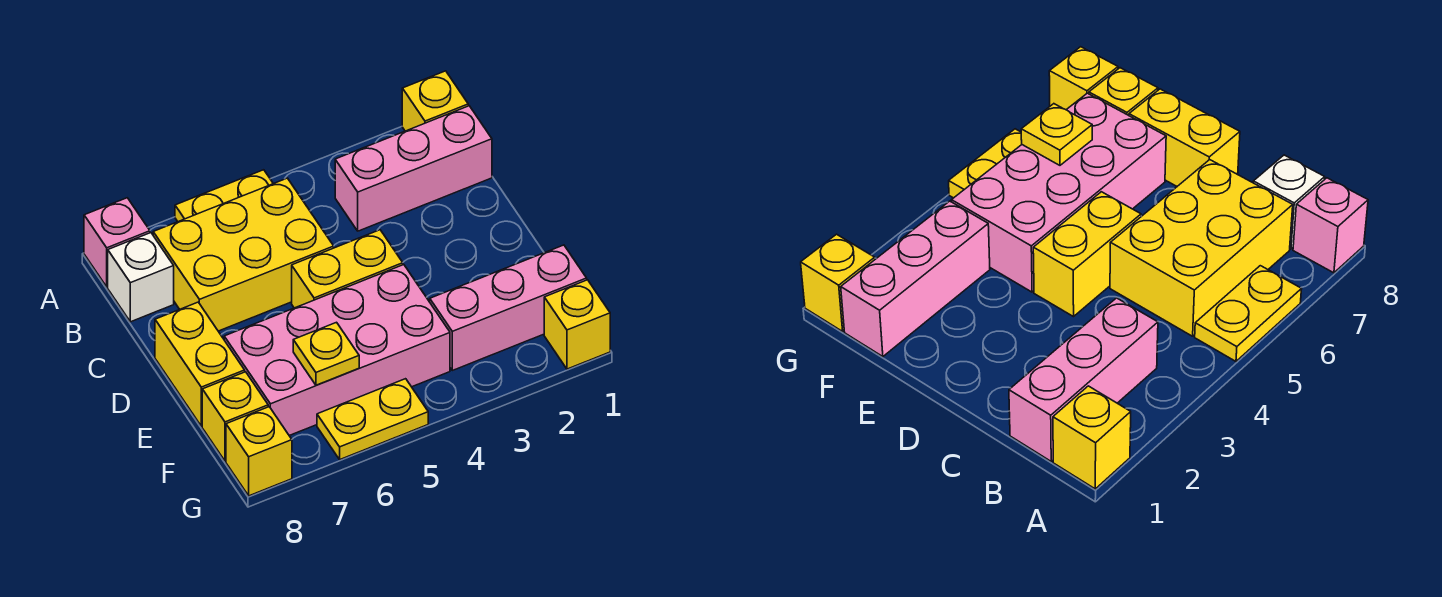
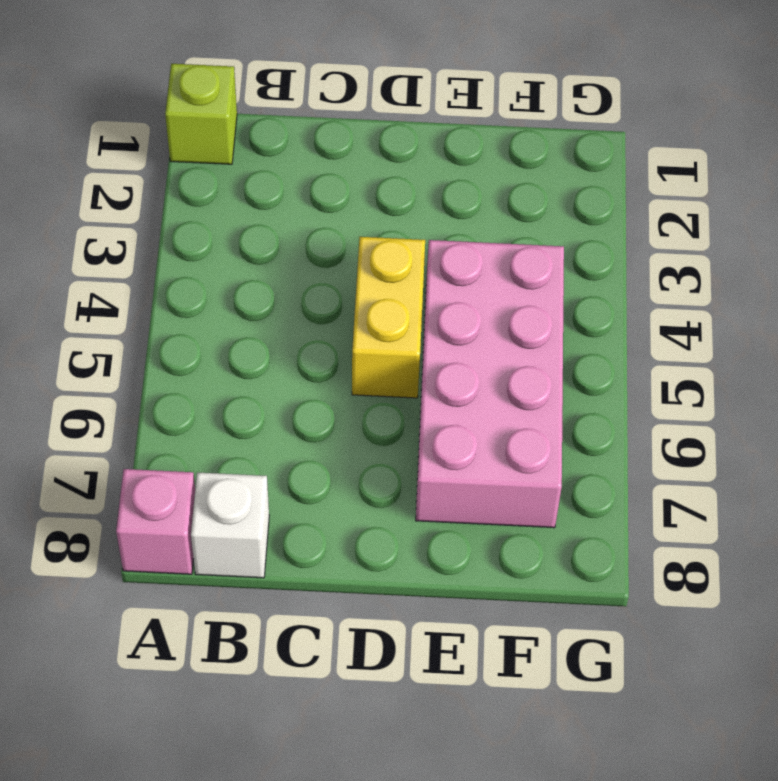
lime brick A1 level 1 -> yellow brick A1 level 1
none -> yellow plate A5:A6 level 1
none -> pink brick B1:B3 level 1
none -> yellow brick B5:C7 level 1

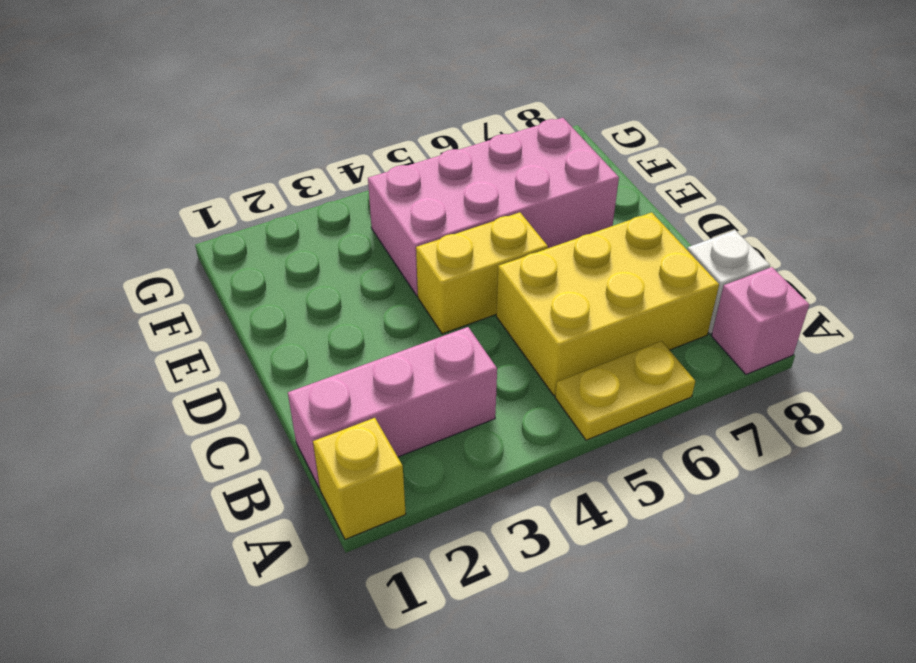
none -> yellow brick D8:E8 level 1
none -> pink brick F1:F3 level 1
none -> yellow brick F8 level 1

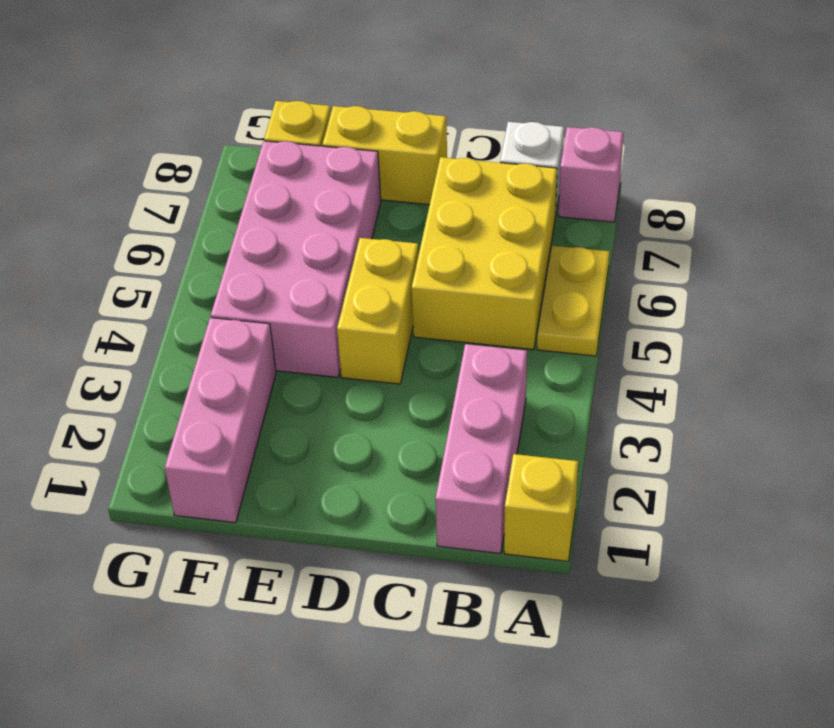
none -> yellow brick G1 level 1
none -> yellow plate G5:G6 level 1
none -> yellow brick G8 level 1

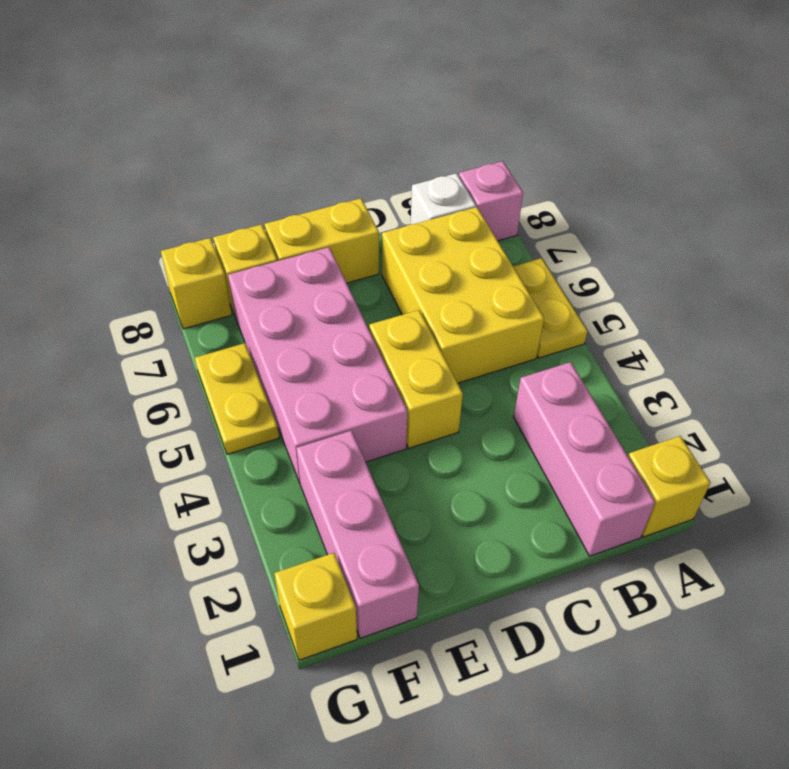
none -> yellow plate F6 level 2

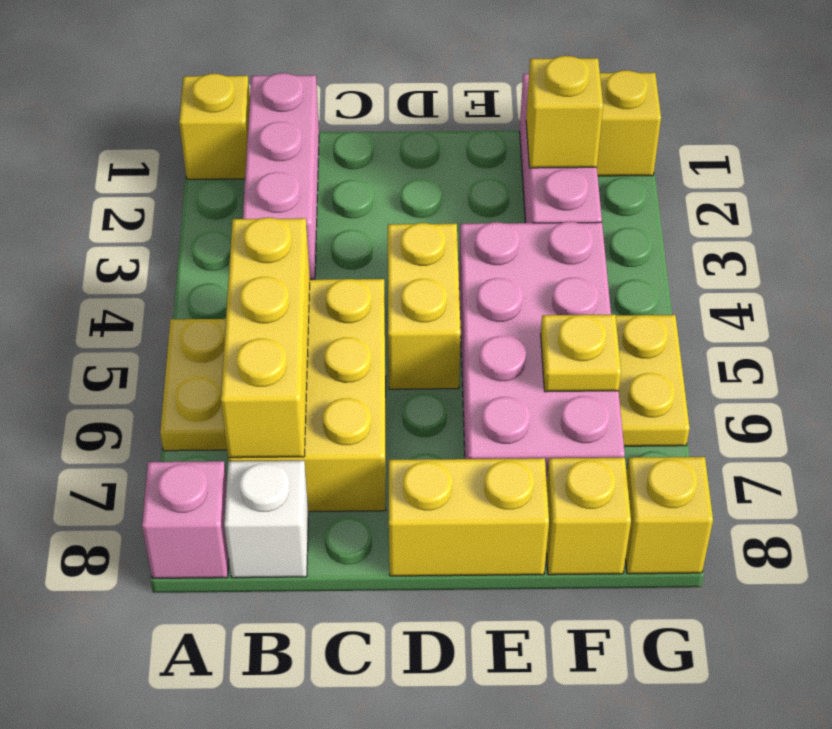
yellow brick B5:B7 level 2 -> none
yellow brick F2 level 2 -> none

